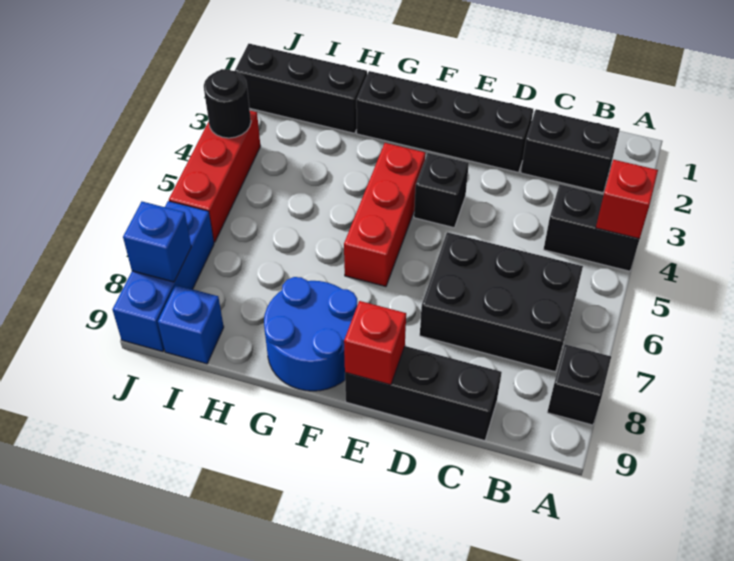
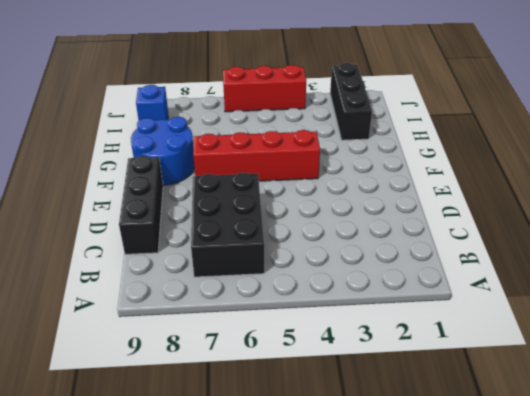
red brick F4:F7 level 1 -> red brick F4:F6 level 1
none -> black brick A4:B4 level 1
none -> black brick A8 level 1
none -> black brick B2:C2 level 1

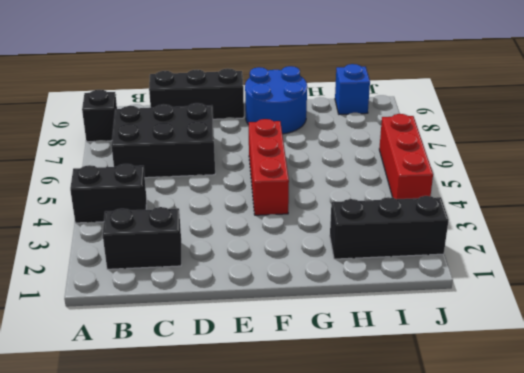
none -> black brick D2:G2 level 1
none -> black brick E4 level 1
none -> blue brick J7:J9 level 1

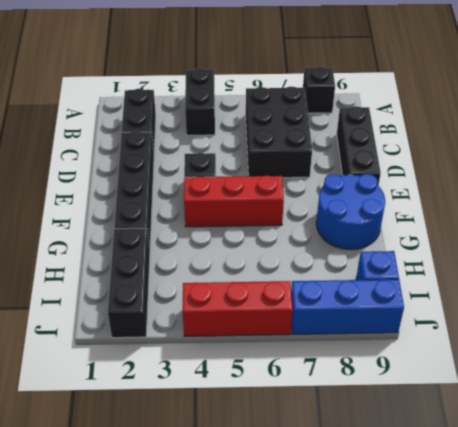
none -> red brick A4 level 2
none -> red brick E9 level 2
none -> black round brick J4 level 2

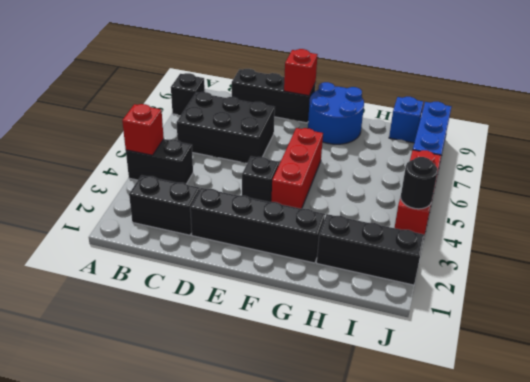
none -> blue brick J8 level 2

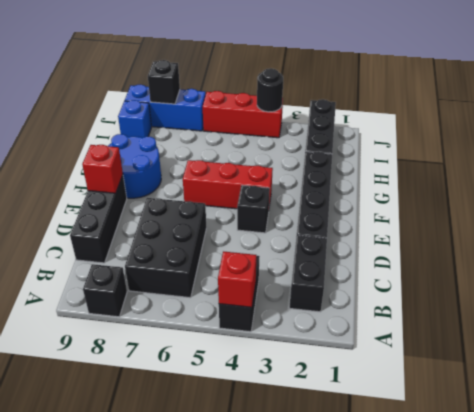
black brick J8 level 2 -> blue brick J8 level 2

